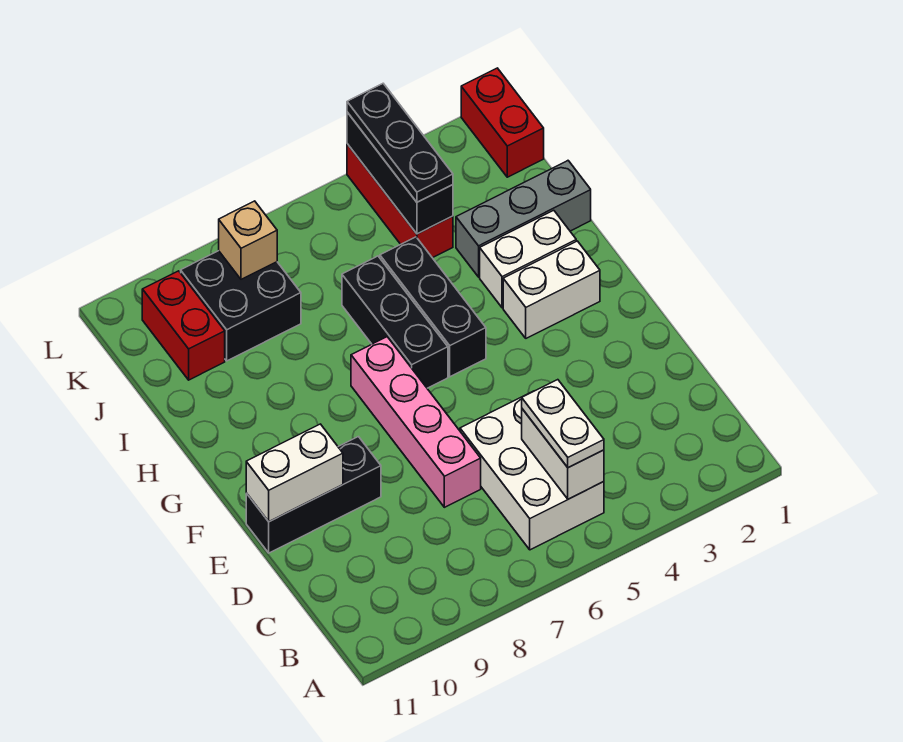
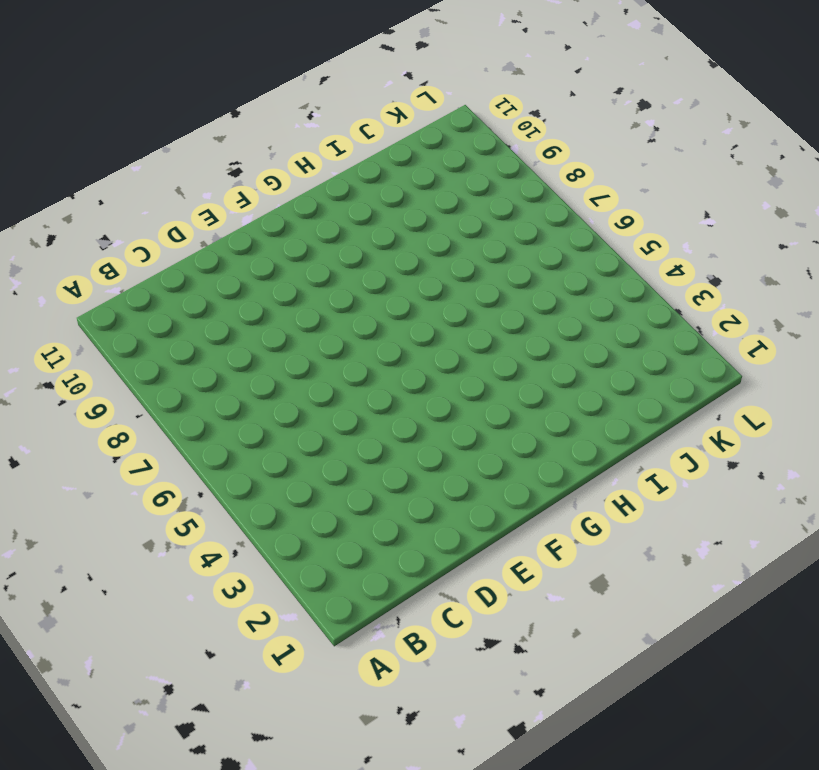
none -> white brick B5:D6 level 1
none -> pink brick D7:G7 level 1
none -> black brick E9:E11 level 1

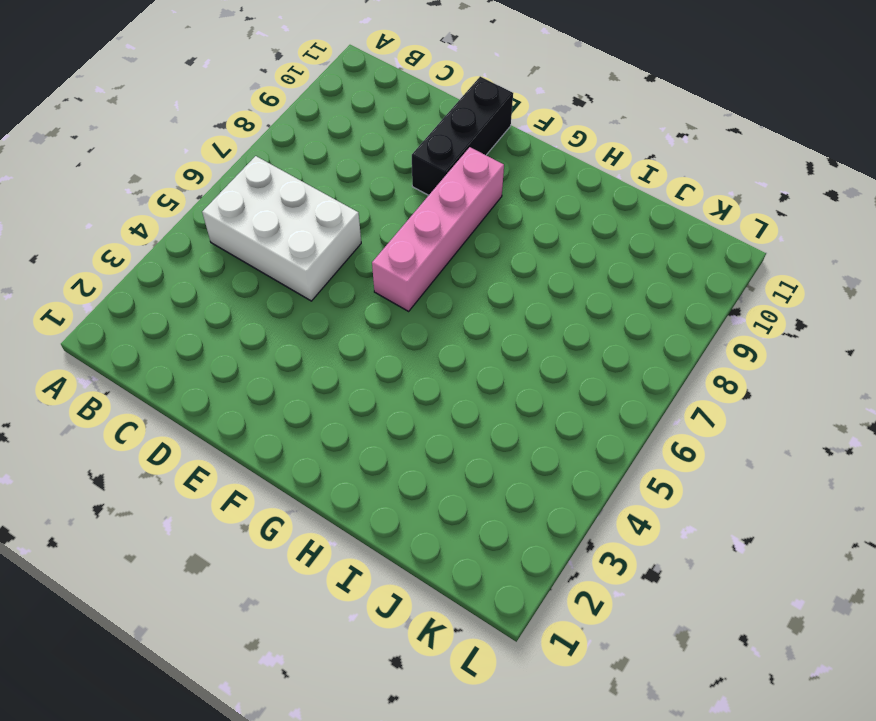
pink brick F6:F9 level 1 -> pink brick D7:G7 level 1
none -> white brick G2:G3 level 1
none -> black brick G5:I5 level 1
none -> black brick G6:I6 level 1

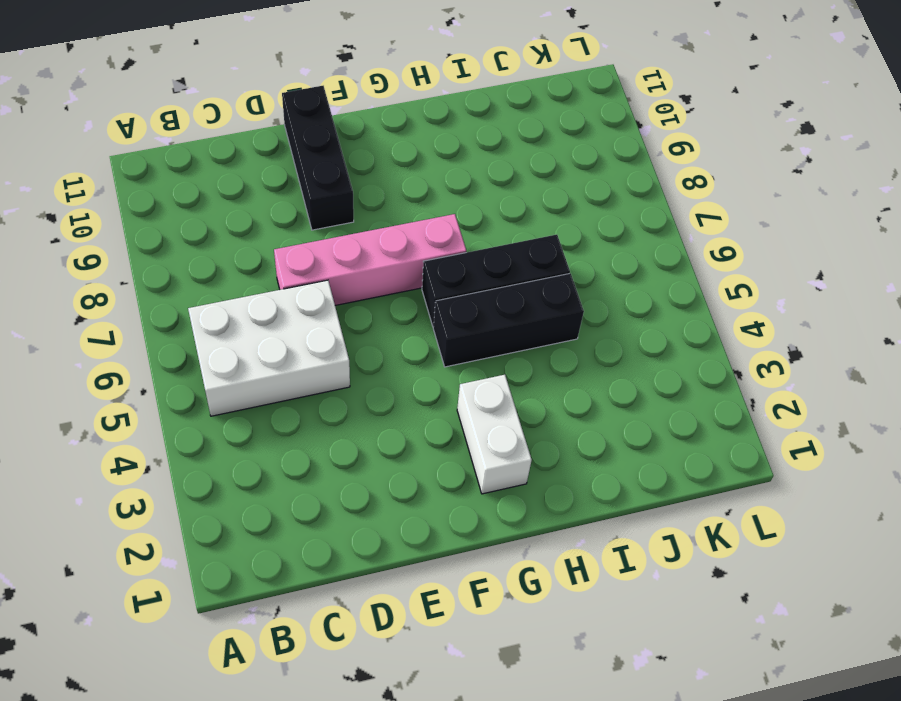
none -> white brick H2:H3 level 1
none -> grey brick I1:I3 level 1
none -> red brick J4:L4 level 1

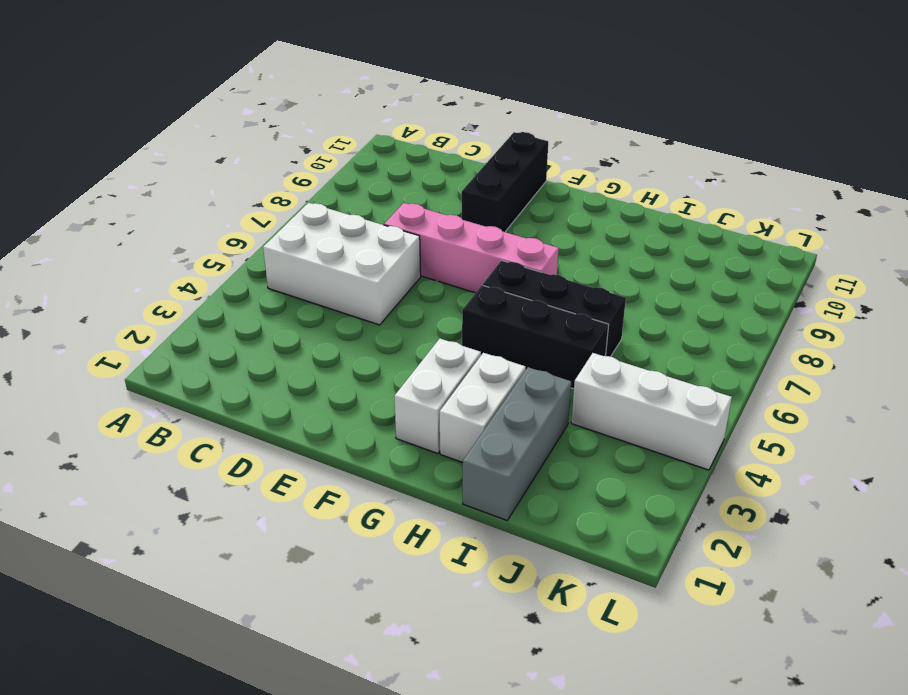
white brick J4:L4 level 1 -> red brick J4:L4 level 1
none -> black brick J8:K9 level 1
none -> red brick J10:K10 level 1
none -> red brick K1:L1 level 1

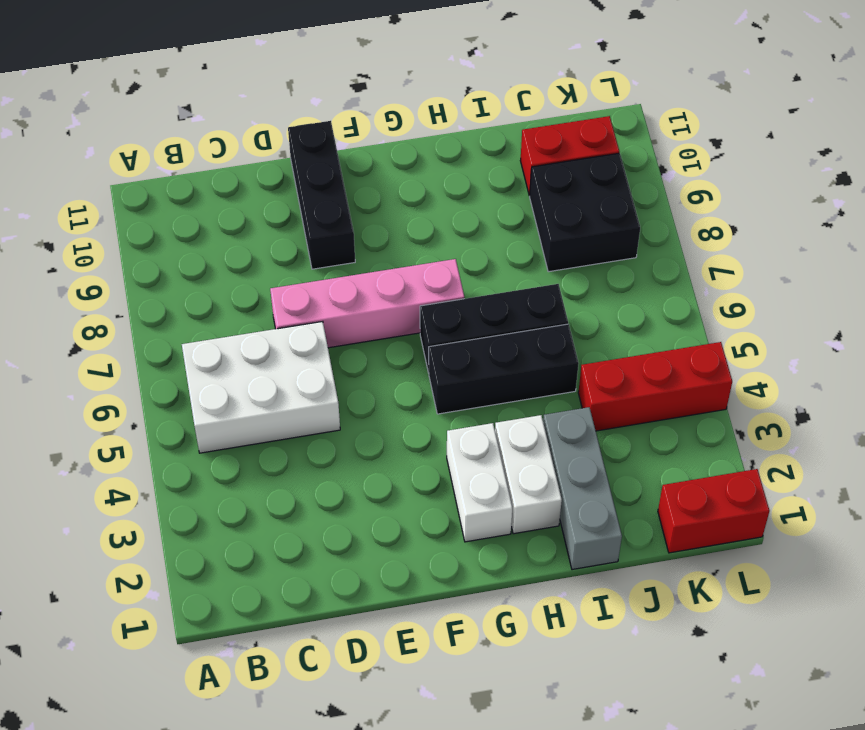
none -> white brick B5:C5 level 2
none -> white brick E10:E11 level 2
none -> black brick J4:L4 level 2

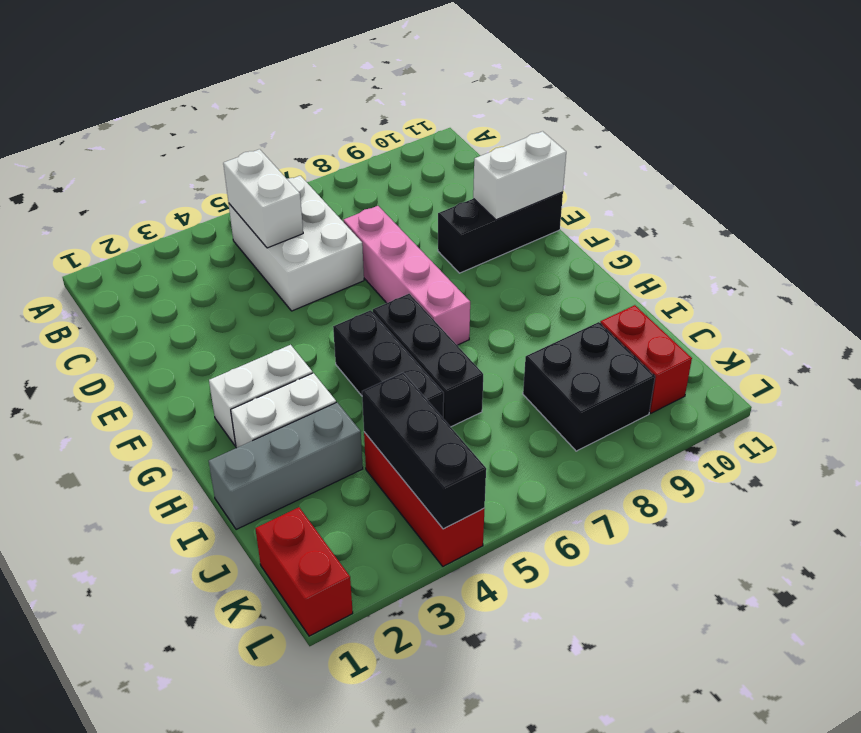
none -> tan brick K8 level 2
none -> white plate B5:C5 level 3
none -> black plate J4:L4 level 3

